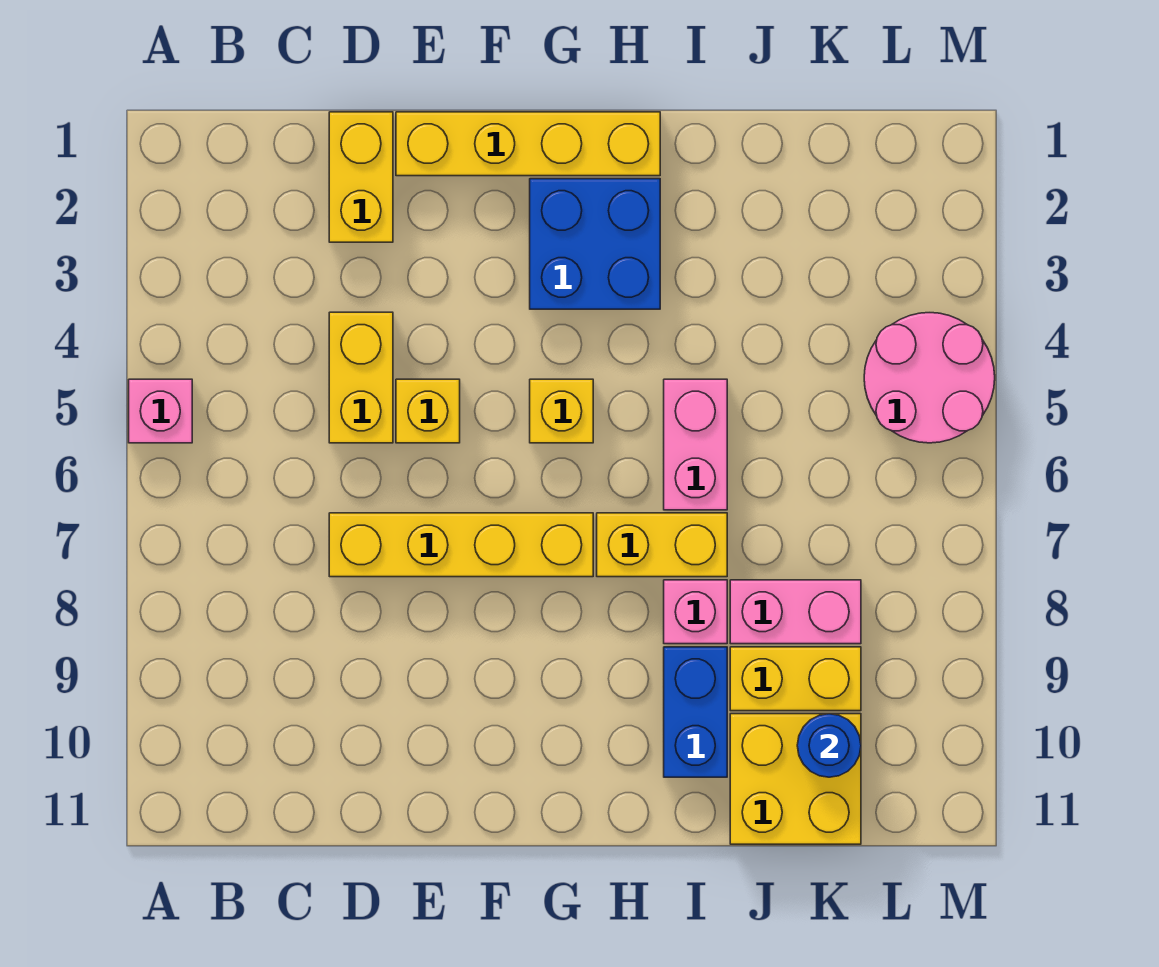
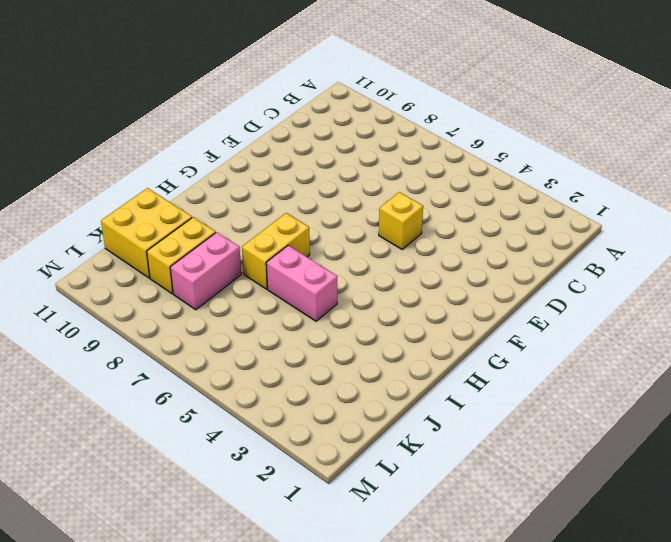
none -> pink brick A5 level 1
none -> yellow brick D1:D2 level 1
none -> yellow brick D4:D5 level 1

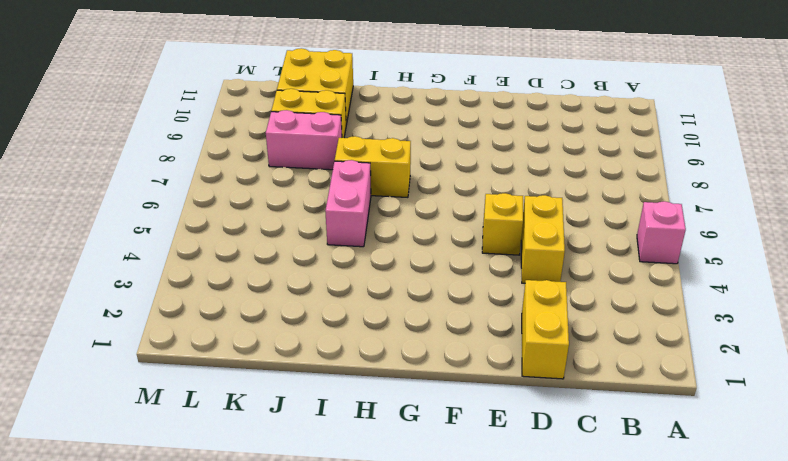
none -> yellow brick D7:G7 level 1
none -> yellow brick E1:H1 level 1
none -> blue brick G2:H3 level 1

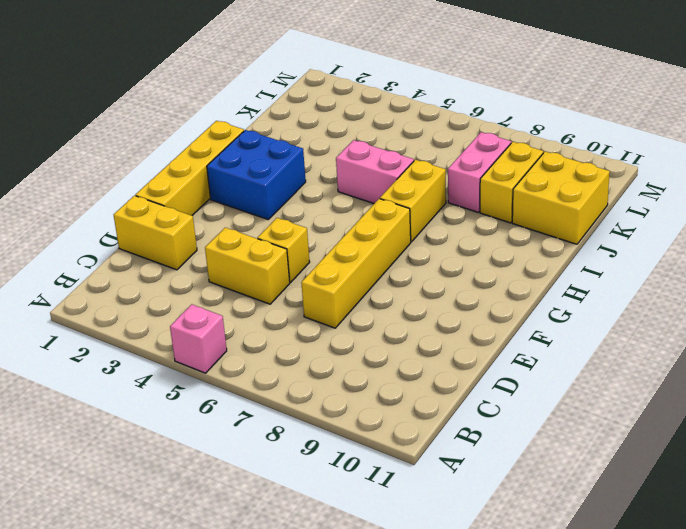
none -> yellow brick G5 level 1
none -> pink brick I8 level 1
none -> blue brick I9:I10 level 1

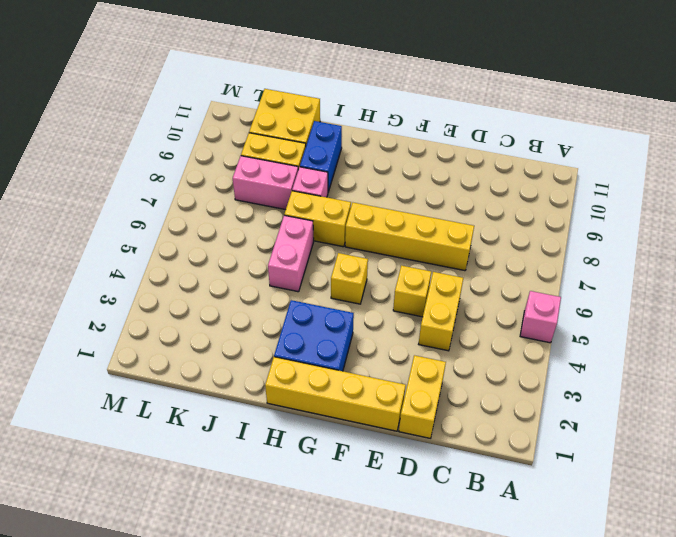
none -> pink round brick L4:M5 level 1
none -> blue round brick K10 level 2

